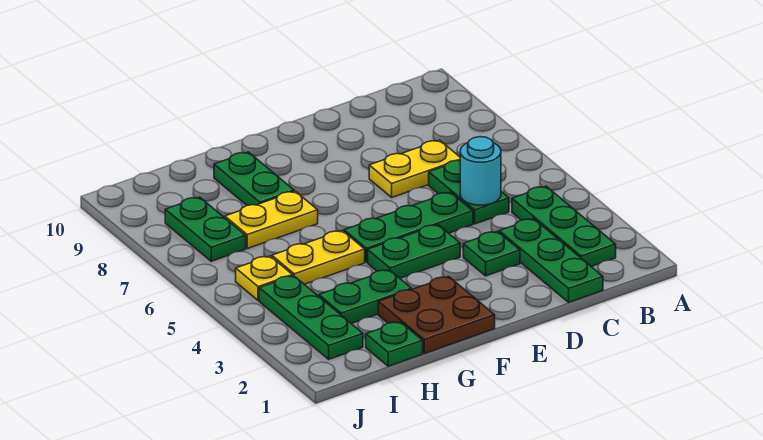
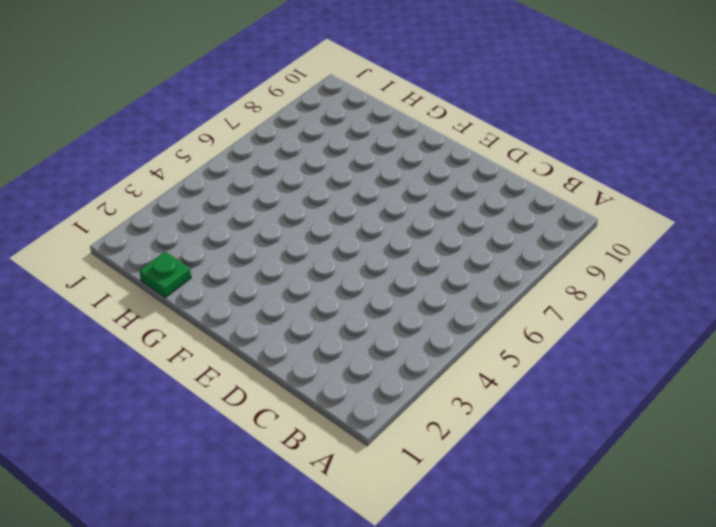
none -> green plate B2:B4 level 1
none -> green plate C1:C3 level 1
none -> green plate C5:C6 level 1

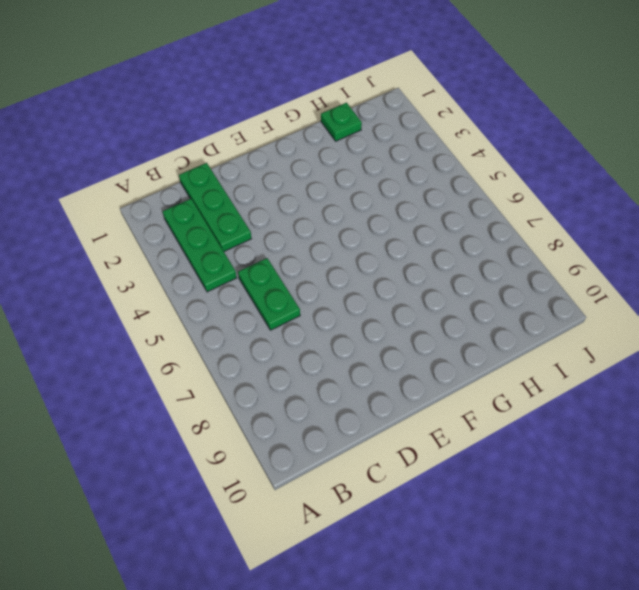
none -> yellow plate C7:D7 level 1
none -> green plate D3 level 1
none -> green plate D5:F5 level 1

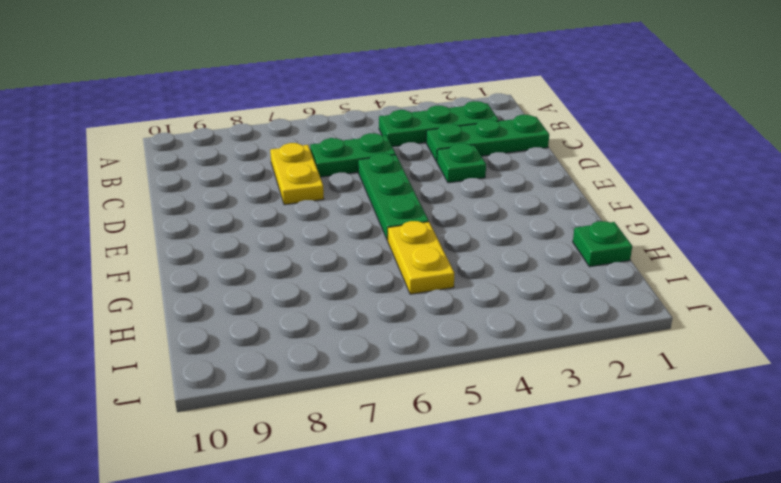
none -> green plate E4:F4 level 1
none -> brown plate F1:G2 level 1
none -> green plate G3:H3 level 1

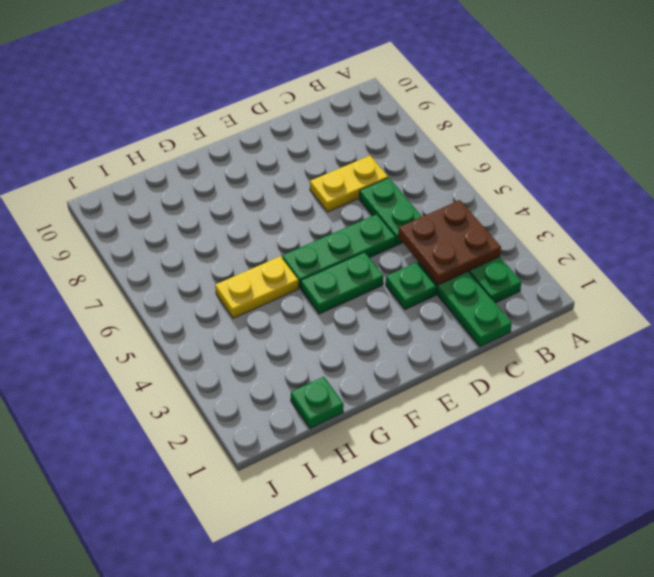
brown plate B3:C4 level 2 -> brown plate F1:G2 level 1
none -> green plate G3:H3 level 1
none -> yellow plate G7:H7 level 1
none -> green plate G8:G9 level 1

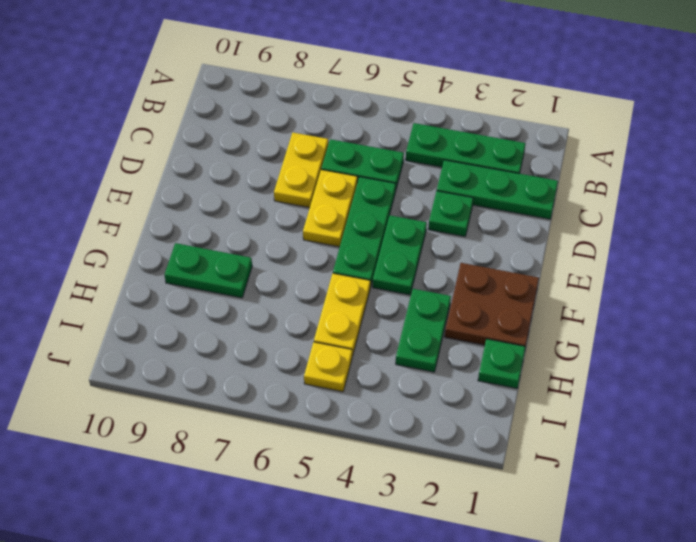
yellow plate D6:E6 level 1 -> yellow plate G7:H7 level 1
none -> green plate I2:I4 level 1
none -> green plate I7:I8 level 1
none -> cyan round brick C5 level 2

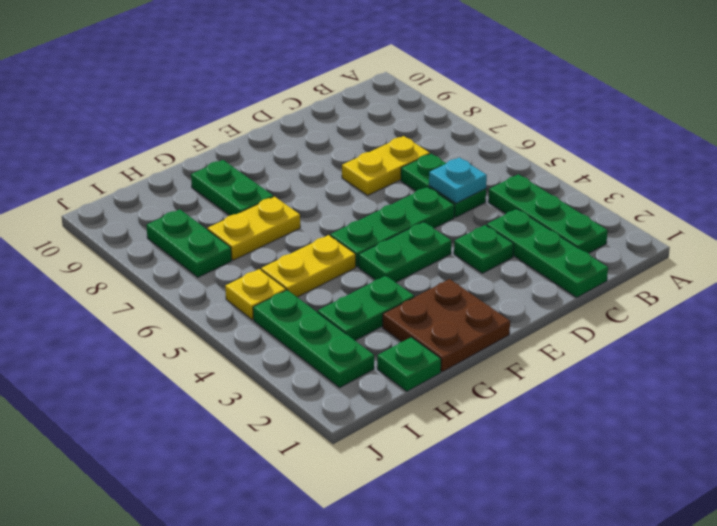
cyan plate C5 level 2 -> cyan round brick C5 level 2

